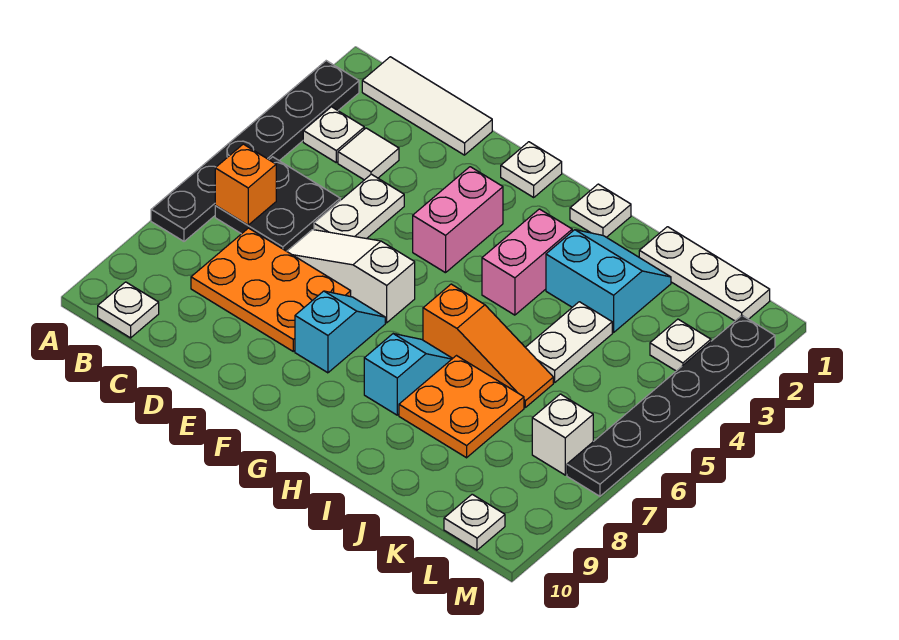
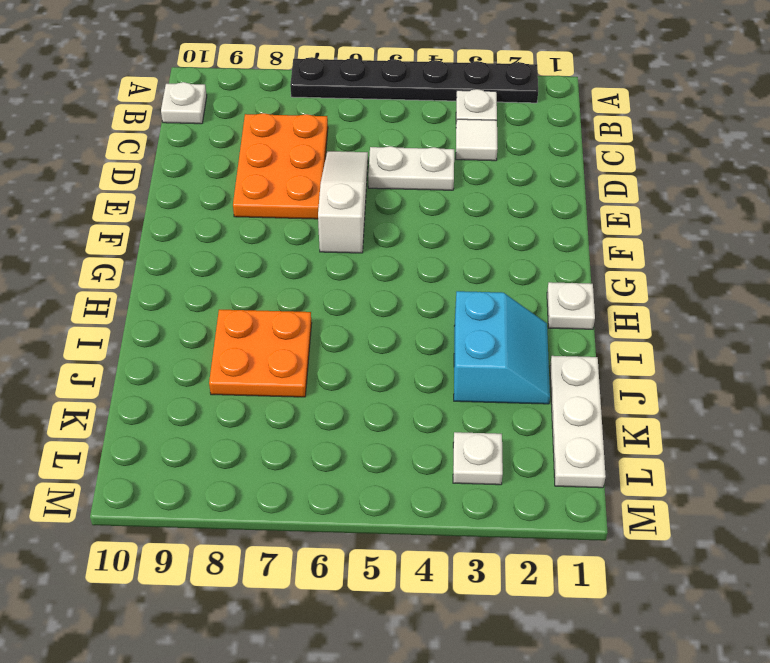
none -> white tile B1:D1 level 1
none -> black plate B5:C6 level 1
none -> white plate F1 level 1

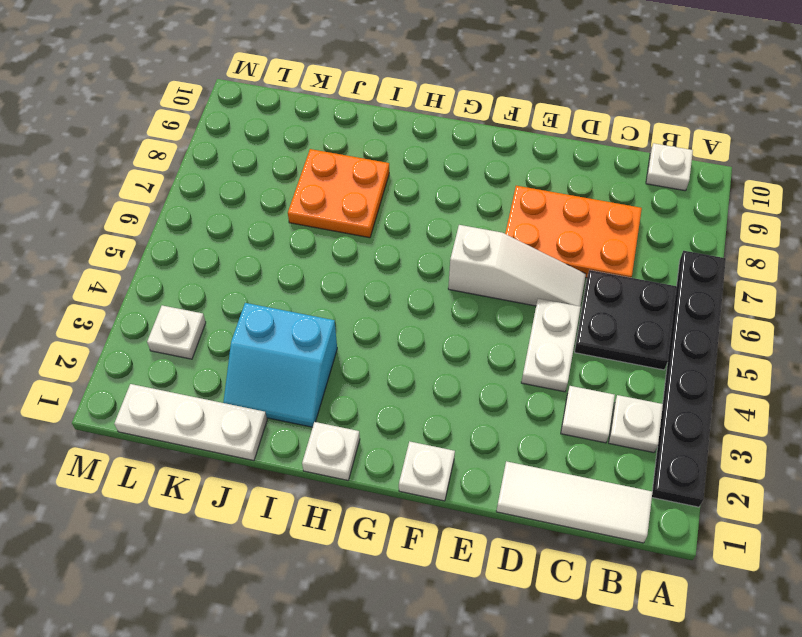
none -> pink brick F3:F4 level 1
none -> cyan slope F7:F8 level 1 top 8
none -> pink brick H3:H4 level 1

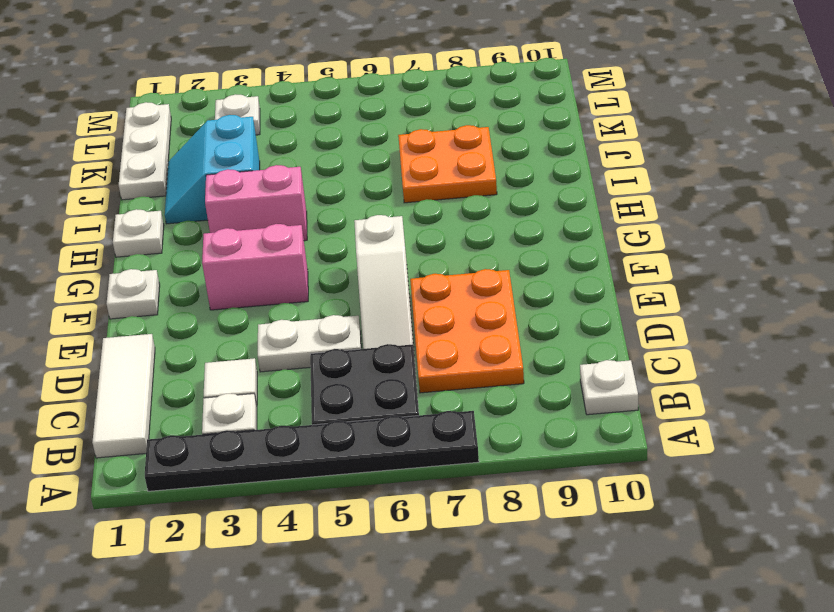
none -> cyan slope F7:F8 level 1 top 8
none -> orange slope H6:J6 level 1 top H
none -> cyan slope H7:H8 level 1 top 8

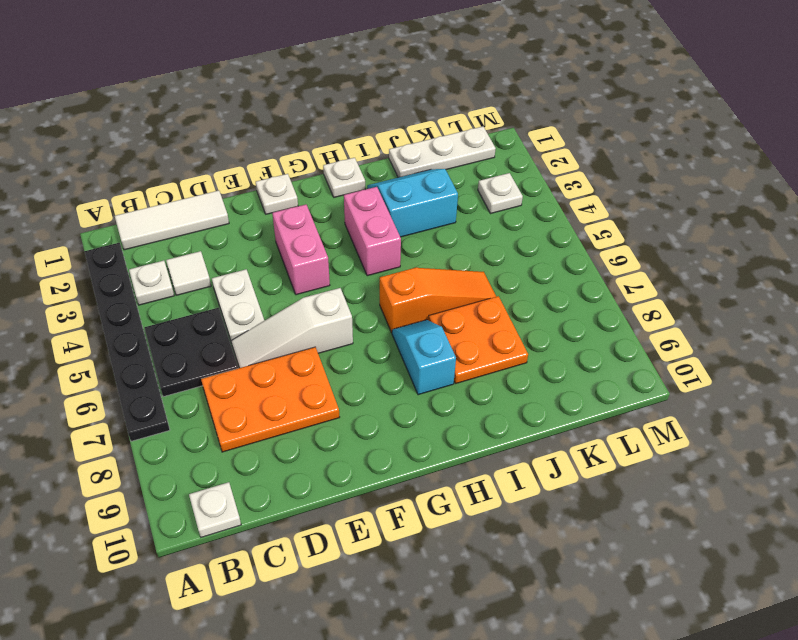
none -> cyan slope F7:F8 level 1 top 8
none -> white plate J4:J5 level 1
none -> white brick L7 level 1

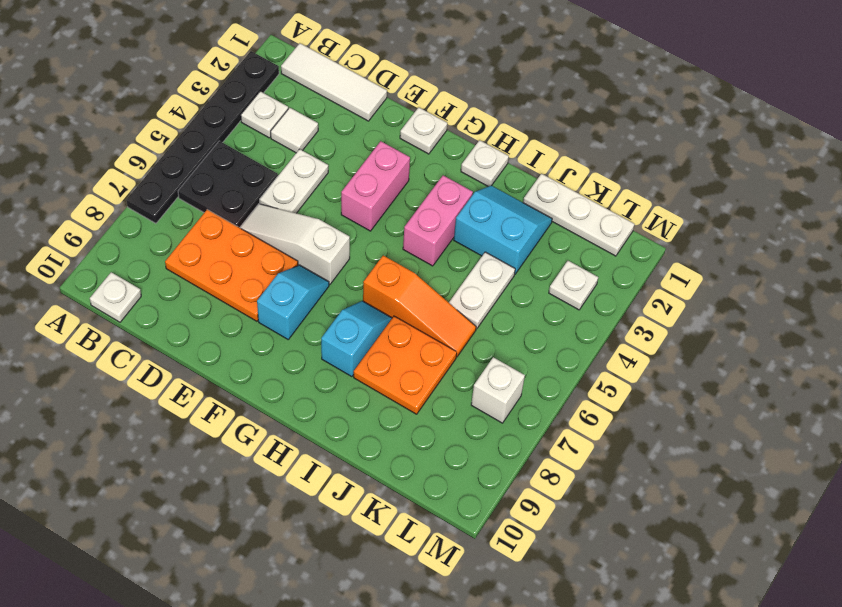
none -> white plate L10 level 1
none -> black plate M2:M7 level 1
none -> orange brick B6 level 2

